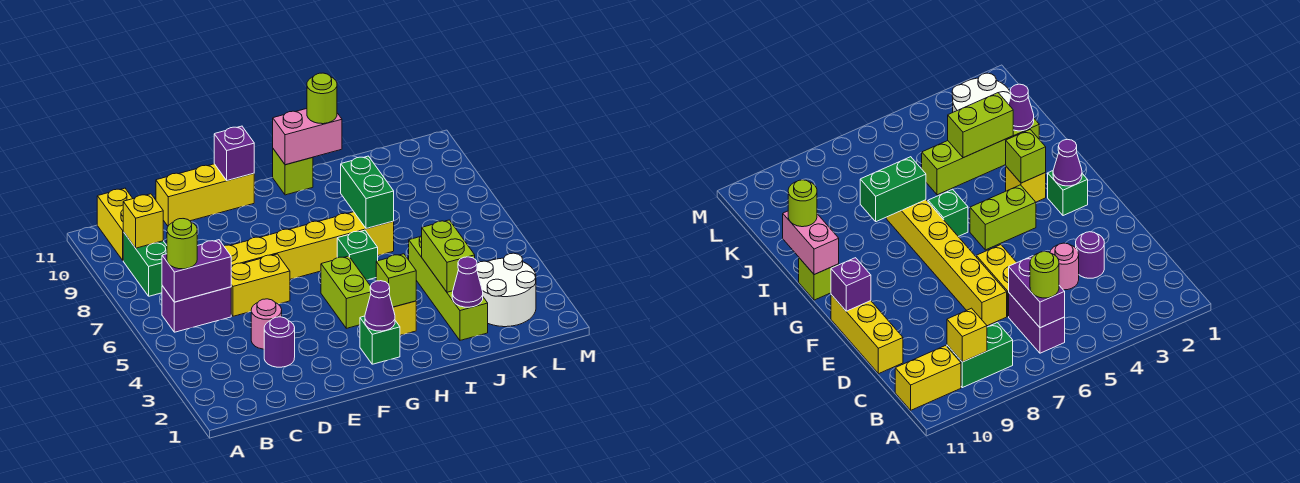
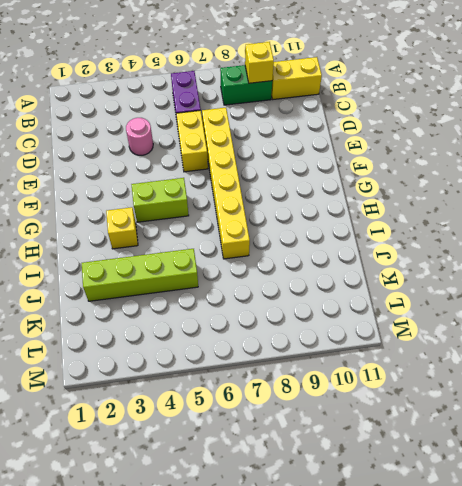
none -> purple round brick D3 level 1
none -> yellow brick D11:F11 level 1
none -> green brick G2 level 1

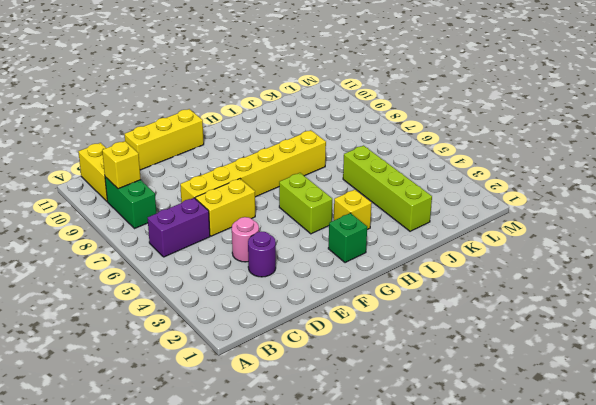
none -> green brick H6 level 1
none -> lime brick H11 level 1
none -> white round brick K2:L3 level 1

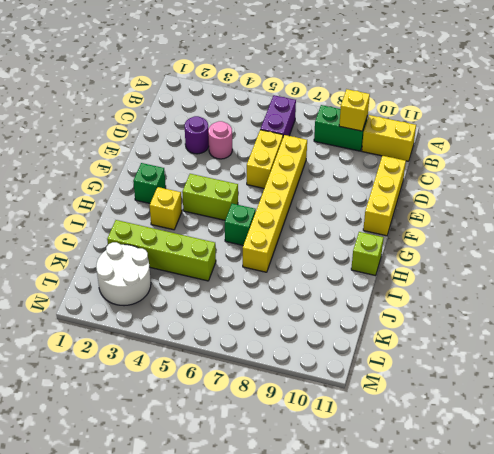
none -> purple brick B6:C6 level 2
none -> purple brick F11 level 2
none -> purple cone G2 level 2

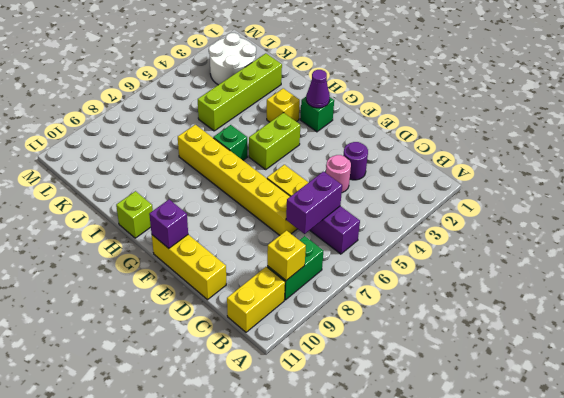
purple brick C6:C7 level 2 -> purple brick B6:C6 level 2
none -> lime brick H3 level 2
none -> pink brick H11:I11 level 2
none -> green brick I7:I8 level 2

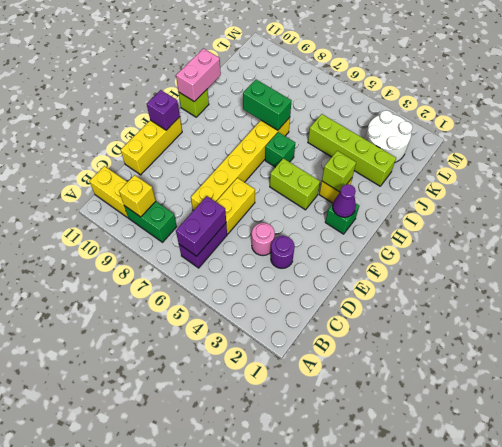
none -> purple cone J2 level 2
none -> lime brick J3:J4 level 2
none -> lime round brick B6 level 3

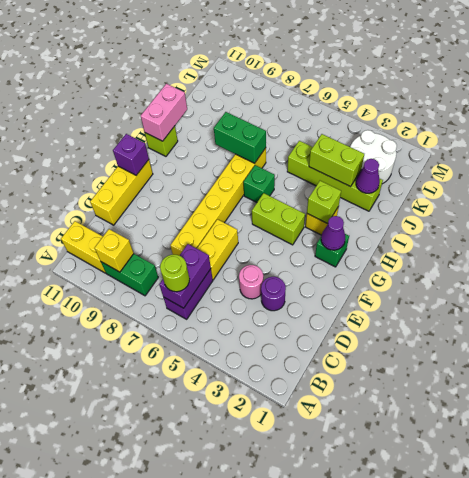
none -> lime round brick I11 level 3

